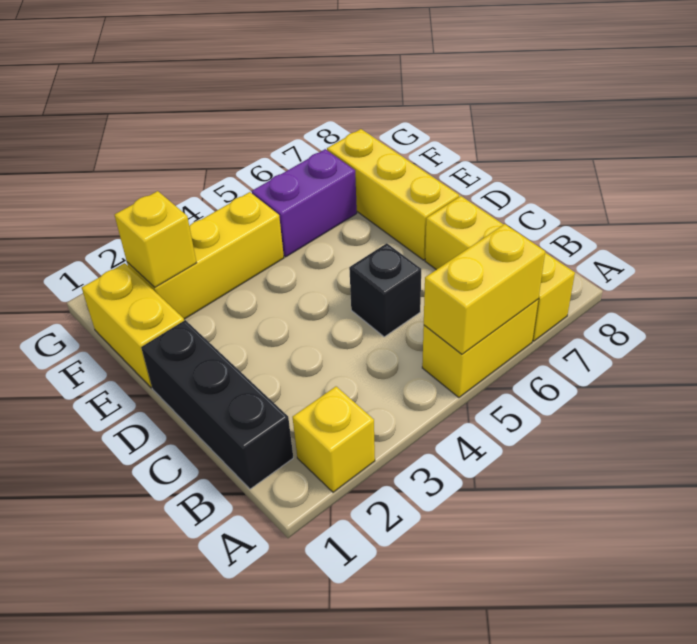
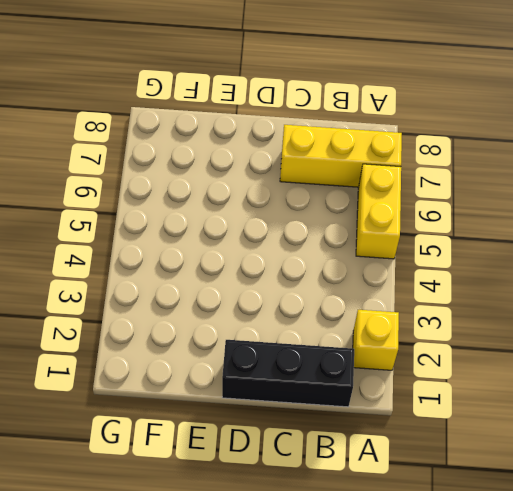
none -> black brick C5 level 1
none -> yellow brick D7:F7 level 1

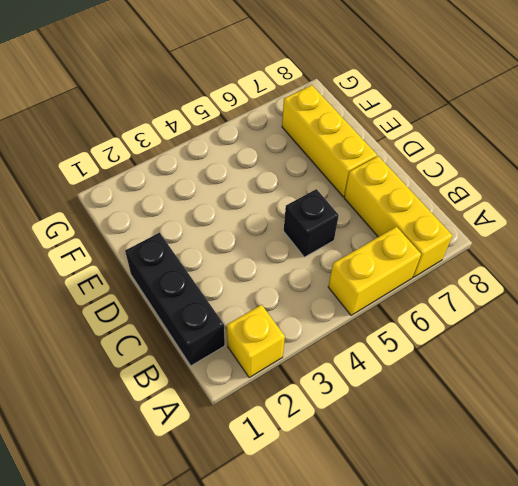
none -> yellow brick E1:F1 level 1
none -> yellow brick F2:F4 level 1

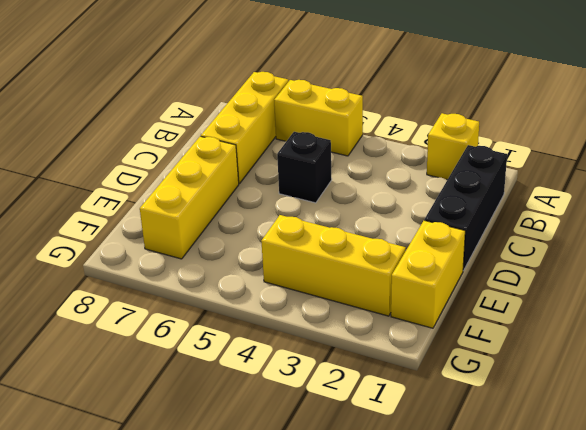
none -> purple brick F5:F6 level 1
none -> yellow brick A5:A6 level 2

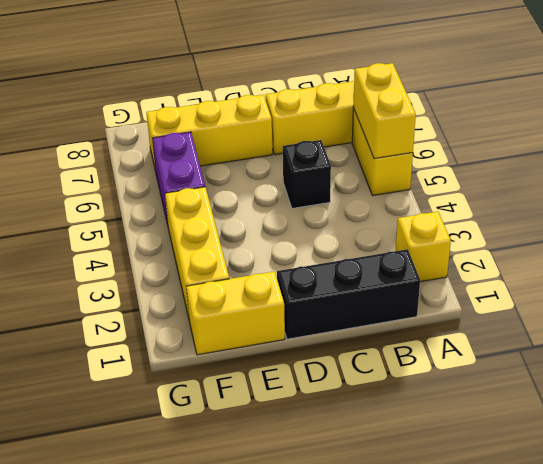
none -> yellow brick F2 level 2

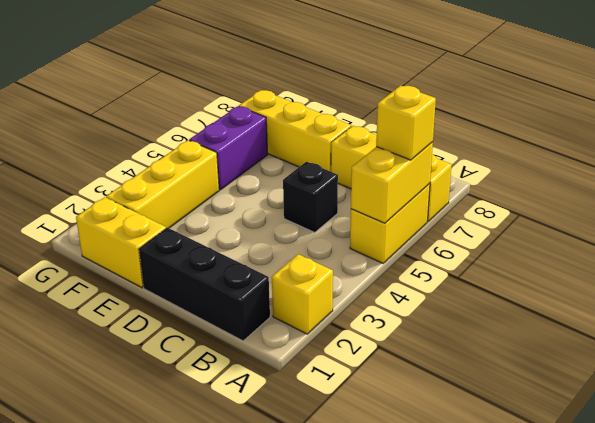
yellow brick A6 level 3 -> yellow brick F2 level 2

